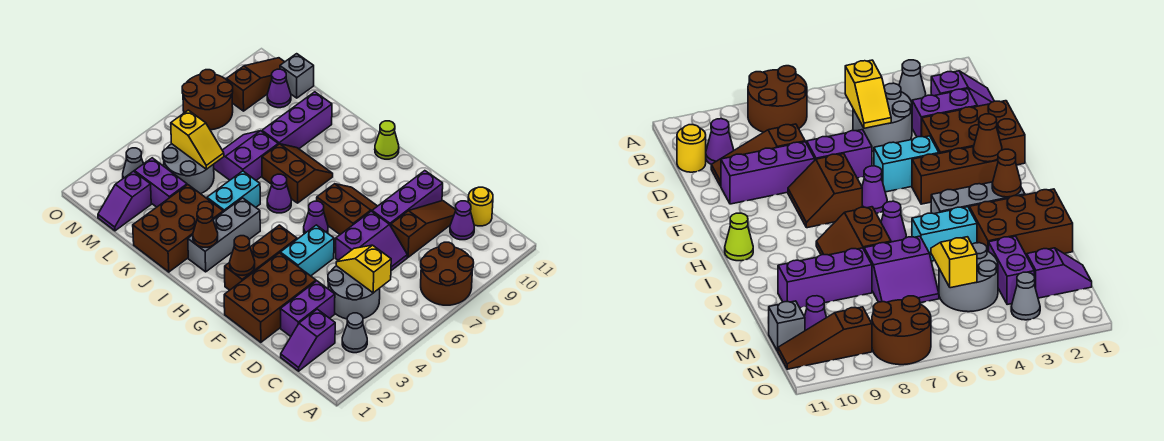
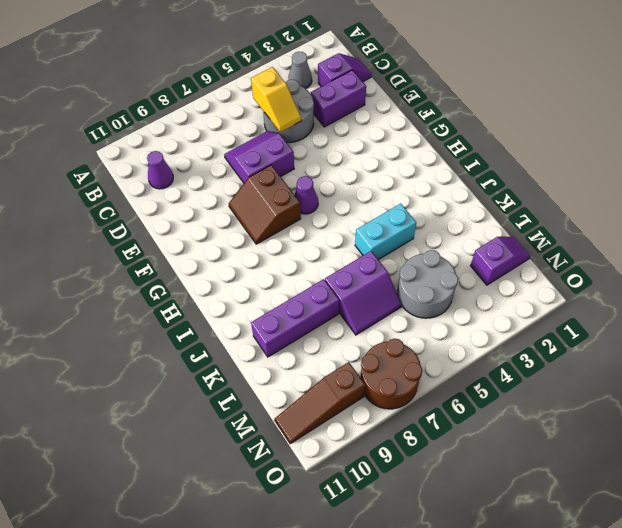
none -> brown round brick A7:B8 level 1
none -> yellow round brick C11 level 1
none -> brown slope D8:D10 level 1 top 8
none -> brown brick E1:F3 level 1

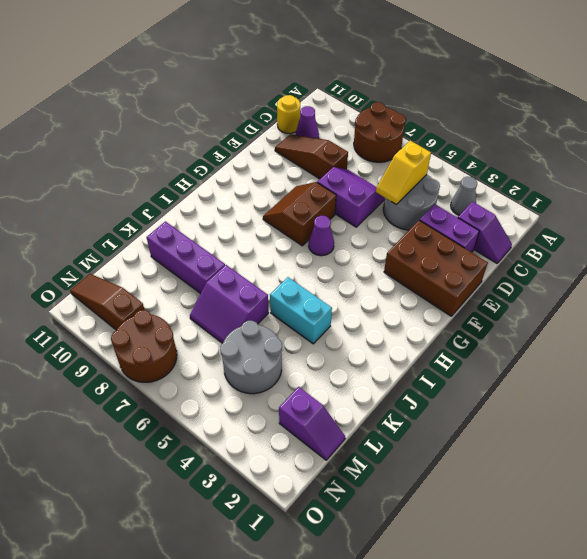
none -> purple brick E8:E10 level 1
none -> cyan brick F4:F5 level 1
none -> brown brick G2:G4 level 1
none -> lime cone H11 level 1

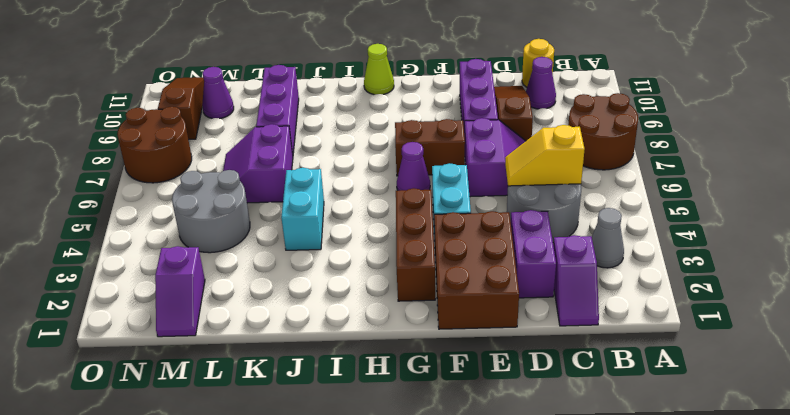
none -> grey brick I2:I4 level 1
none -> purple cone I6 level 1
none -> brown slope I7:J8 level 1 top 7
none -> brown brick J1:K3 level 1

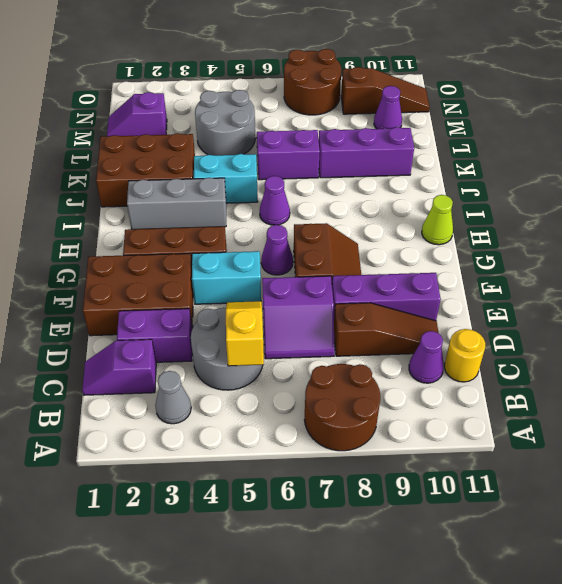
none -> brown slope I7:J8 level 1 top 7
none -> purple brick L3:M3 level 1
none -> grey brick M11 level 1
none -> grey cone N3 level 1

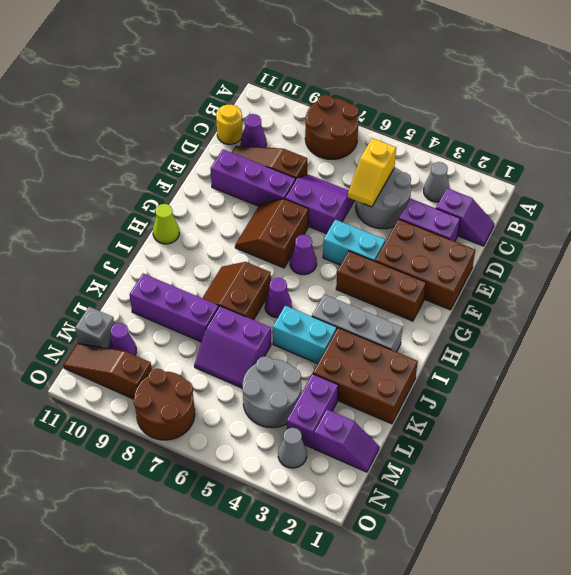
none -> brown cone G2 level 2
none -> brown cone I2 level 2
none -> yellow slope L5:M5 level 2 top M

